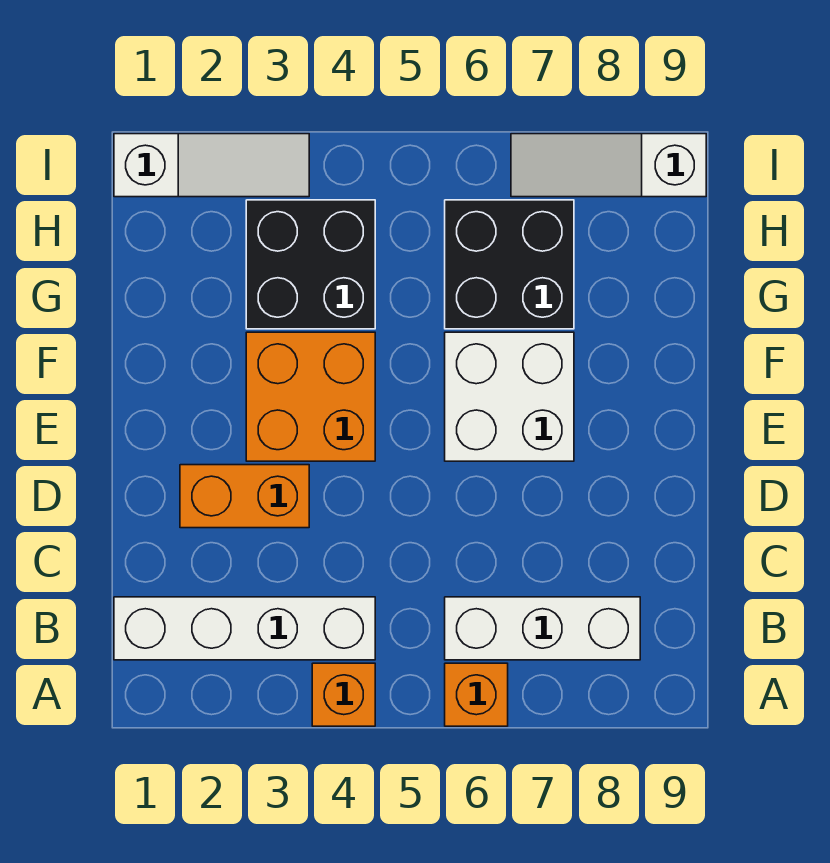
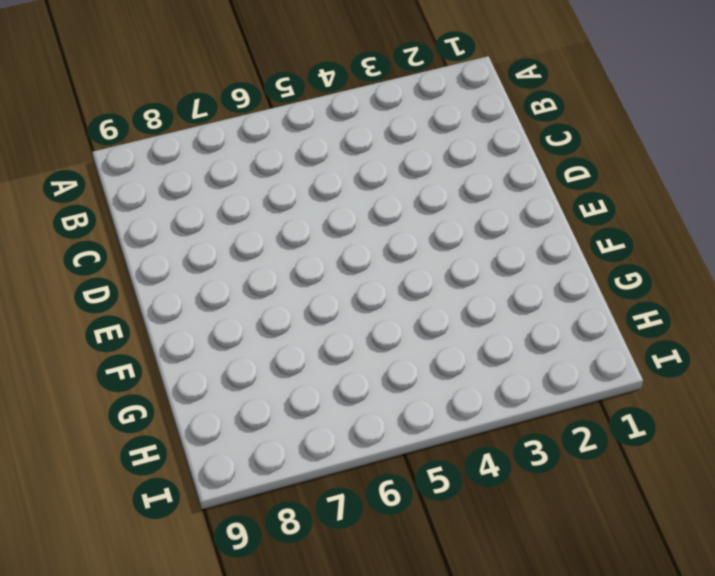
none -> orange brick A4 level 1
none -> orange brick A6 level 1

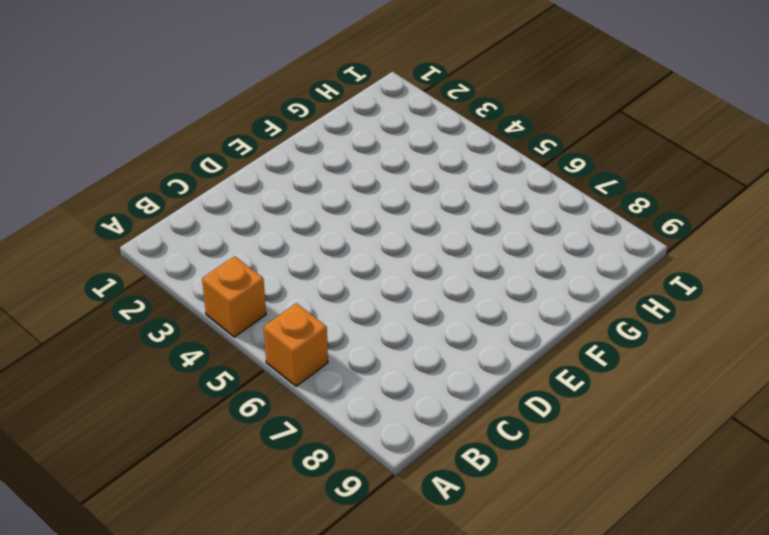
none -> white brick B1:B4 level 1
none -> white brick B6:B8 level 1

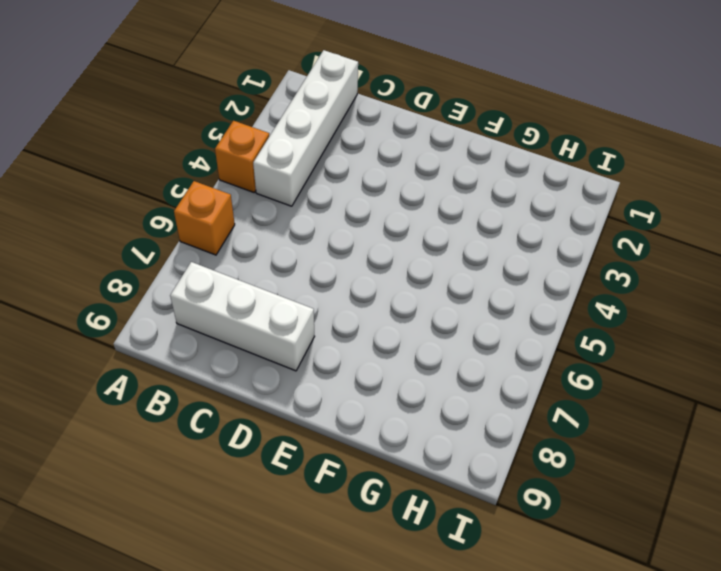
white brick B8:D8 level 1 -> white brick B6:B8 level 1
none -> orange brick D2:D3 level 1
none -> orange brick E3:F4 level 1

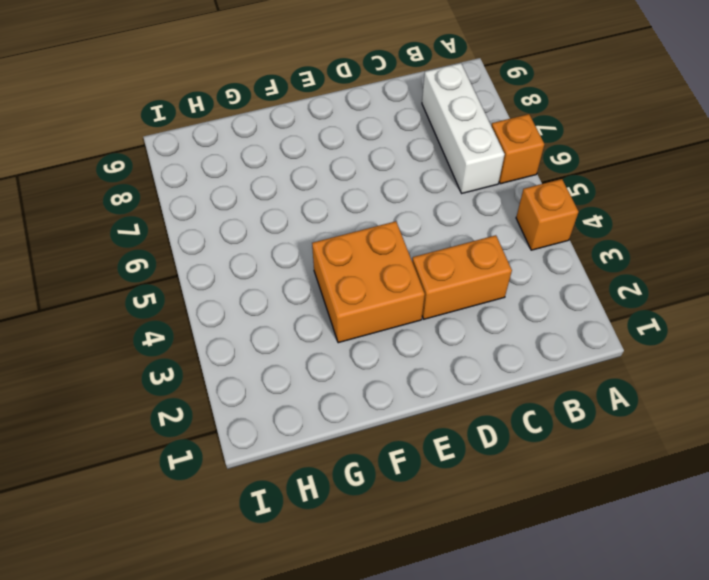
orange brick C3:D3 level 1 -> orange brick D2:D3 level 1
none -> white brick B1:B4 level 1
none -> white brick E6:F7 level 1

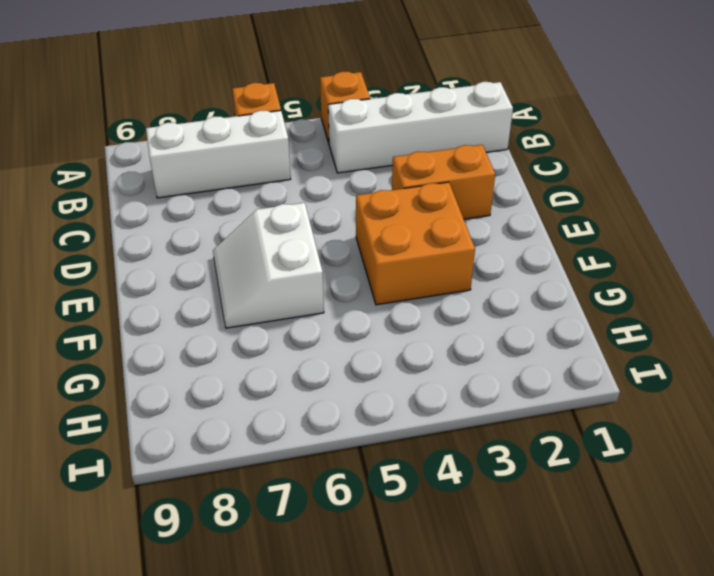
white slope E6:F7 level 1 top 6 -> white brick E6:F7 level 1
none -> black brick G3:H4 level 1
none -> black brick G6:H7 level 1

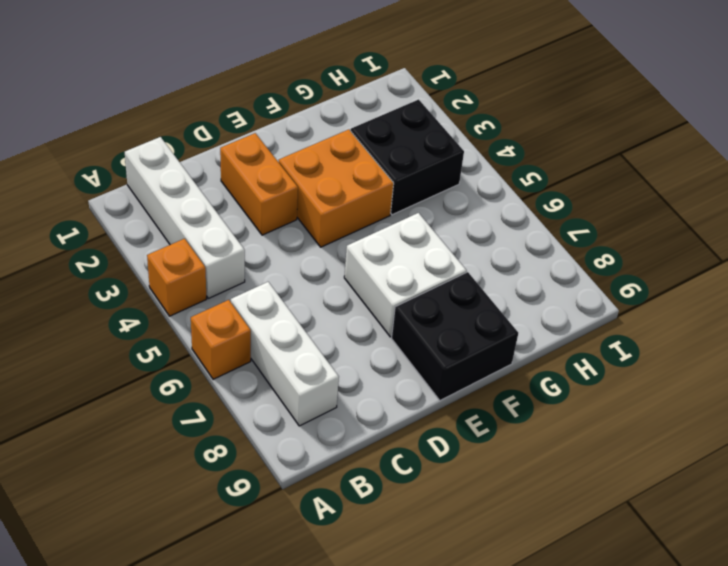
black brick E8:F9 level 1 -> black brick G6:H7 level 1
none -> white slope I1:I3 level 1 top 1
none -> white slope I7:I9 level 1 top 9

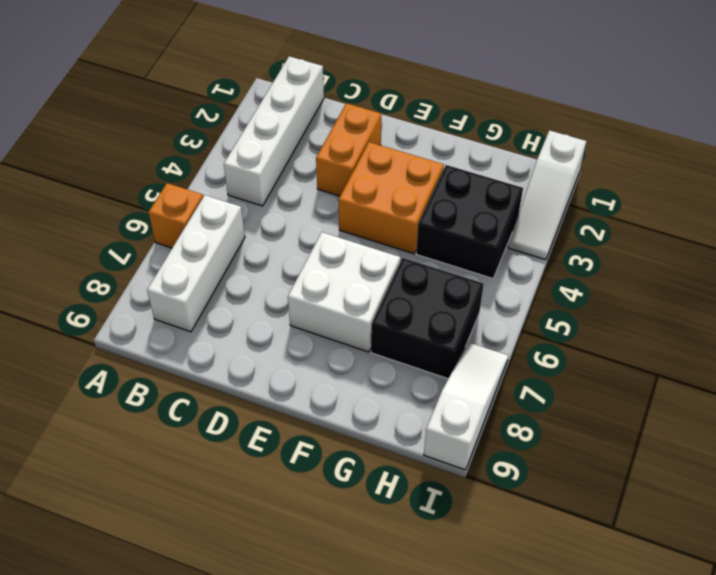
none -> orange brick A4 level 1

